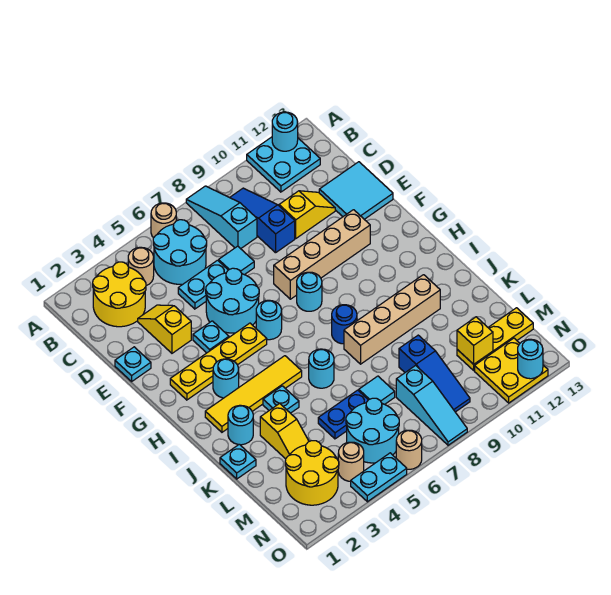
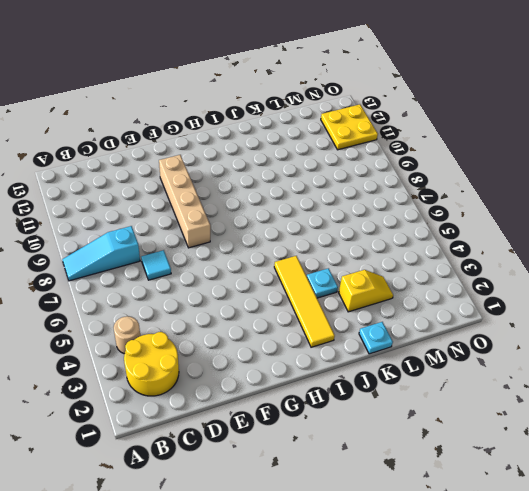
none -> tan round brick A6 level 1
none -> cyan plate A11:B12 level 1
none -> cyan round brick B5:C6 level 1
none -> blue slope B9:D9 level 1 top D

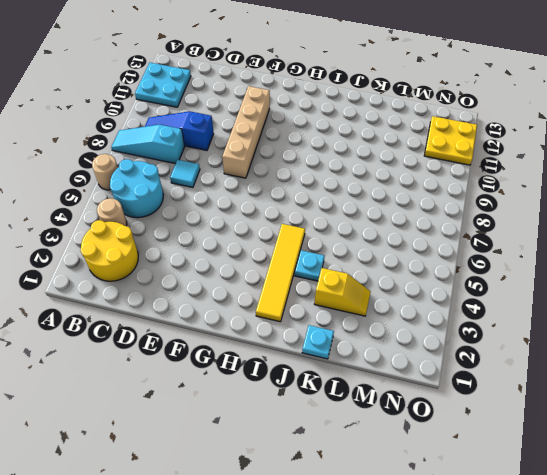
none -> yellow slope D3:E3 level 1 top E
none -> cyan plate D5:D6 level 1
none -> yellow slope D10:D11 level 1 top 10
none -> cyan tile D12:E13 level 1

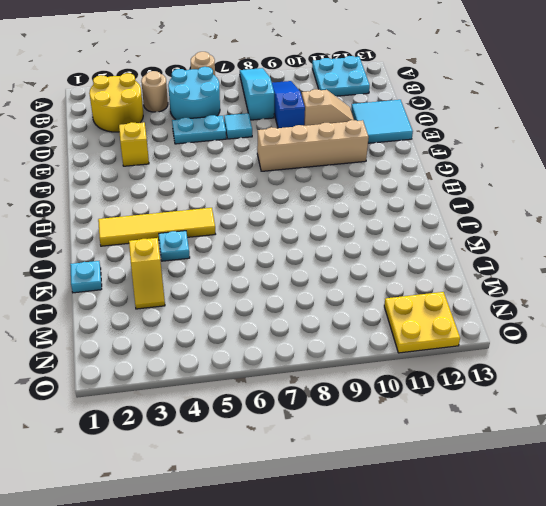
tan slope D10:D11 level 1 top 10 -> yellow slope D10:D11 level 1 top 10
none -> cyan plate E1 level 1
none -> cyan round brick E5:F6 level 1
none -> cyan plate F4 level 1
none -> yellow plate G2:G5 level 1

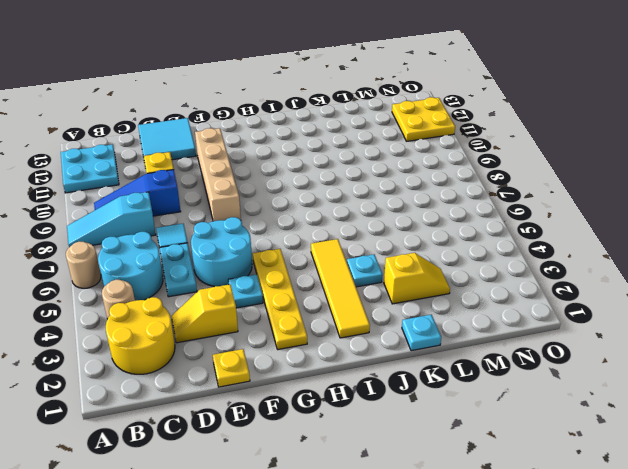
yellow plate E1 level 1 -> cyan plate E1 level 1
none -> cyan round brick G6 level 1
none -> cyan round brick G8 level 1
none -> cyan round brick H3 level 1
none -> blue round brick I8 level 1

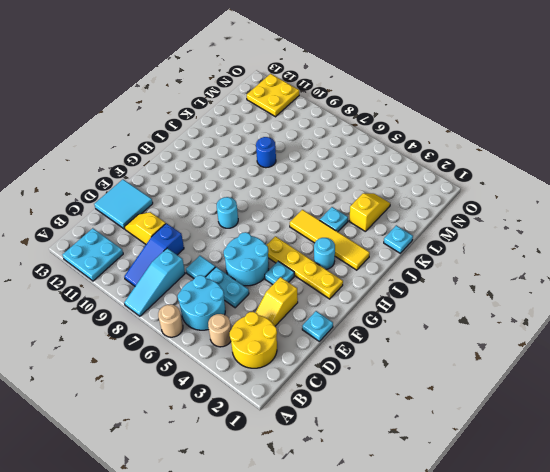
blue round brick K9 level 1 -> blue round brick I8 level 1
none -> tan brick F8:F11 level 1
none -> cyan round brick G6 level 1
none -> cyan round brick J2 level 1
none -> cyan round brick J6 level 1

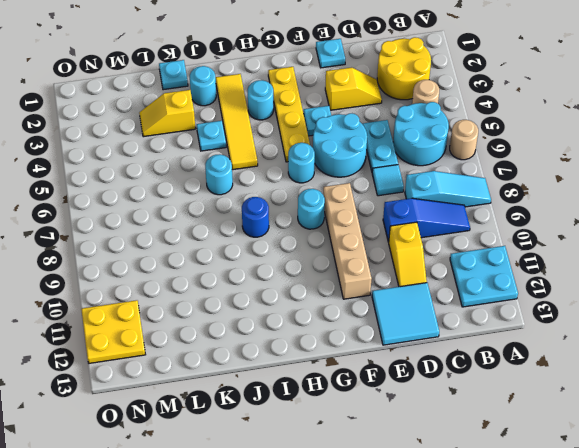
none -> tan brick J8:J11 level 1
none -> blue plate L5:L6 level 1
none -> cyan tile L7 level 1
none -> blue slope L9:N9 level 1 top L

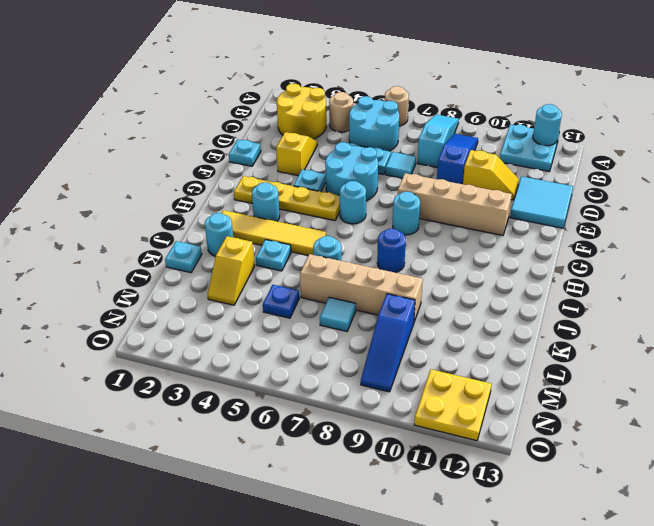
tan brick K6:K9 level 1 -> tan brick J8:J11 level 1
blue plate L5 level 1 -> blue plate L5:L6 level 1
none -> yellow round brick M2:N3 level 1
none -> cyan round brick M5:N6 level 1
none -> cyan slope M8:O8 level 1 top M
none -> yellow plate M11:M13 level 1

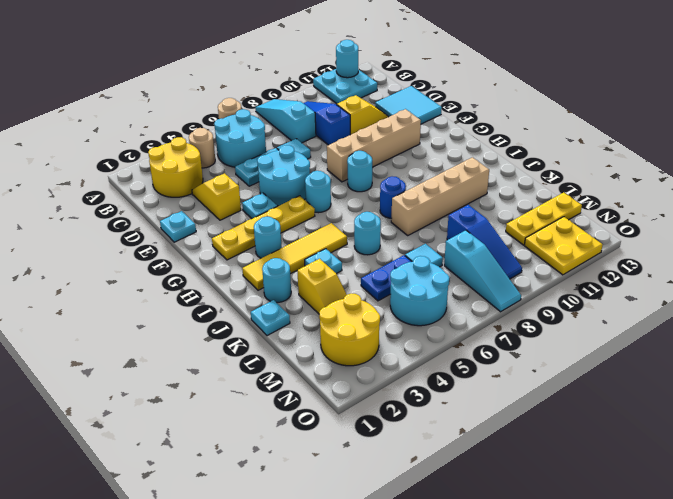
none -> tan round brick N4 level 1
none -> cyan plate O4:O5 level 1
none -> tan round brick O6 level 1
none -> yellow brick M11 level 2

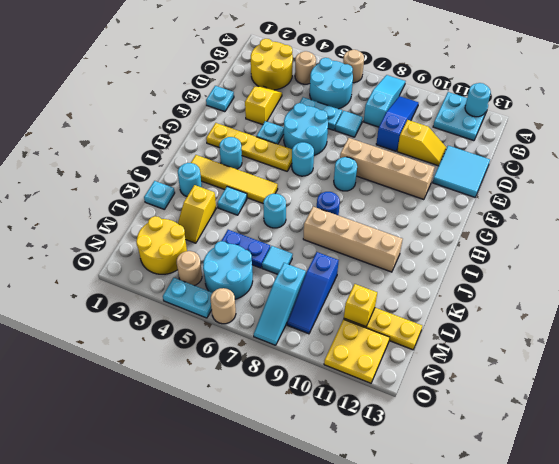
none -> cyan round brick O12 level 2

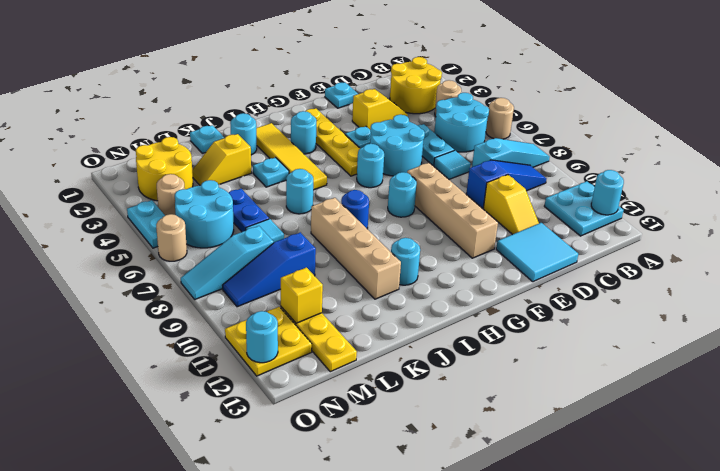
cyan round brick I11 level 1 -> none

